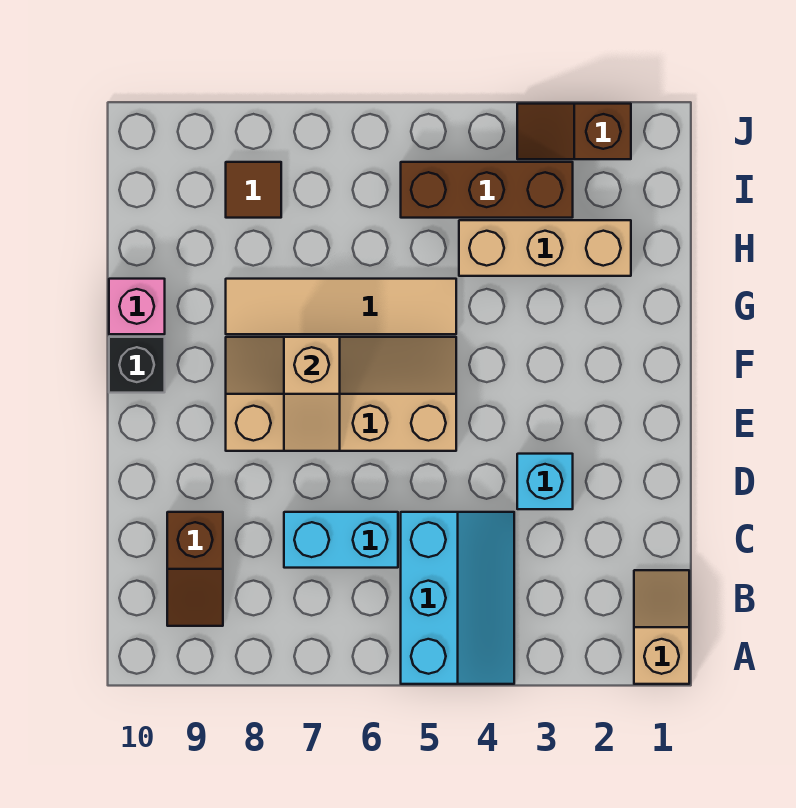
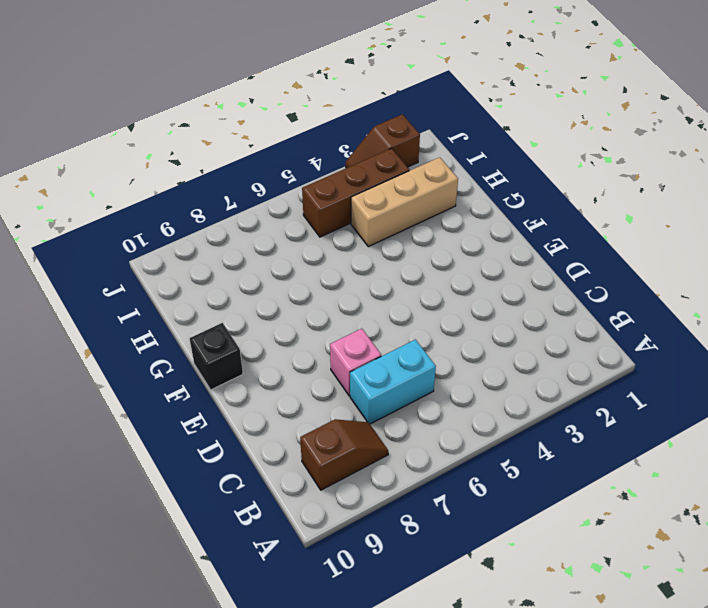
brown slope B8:B9 level 1 top 9 -> brown slope B9:C9 level 1 top C
pink brick D7 level 1 -> pink brick G10 level 1
none -> tan slope A1:B1 level 1 top A
none -> cyan slope A4:C5 level 1 top 5
none -> cyan brick D3 level 1

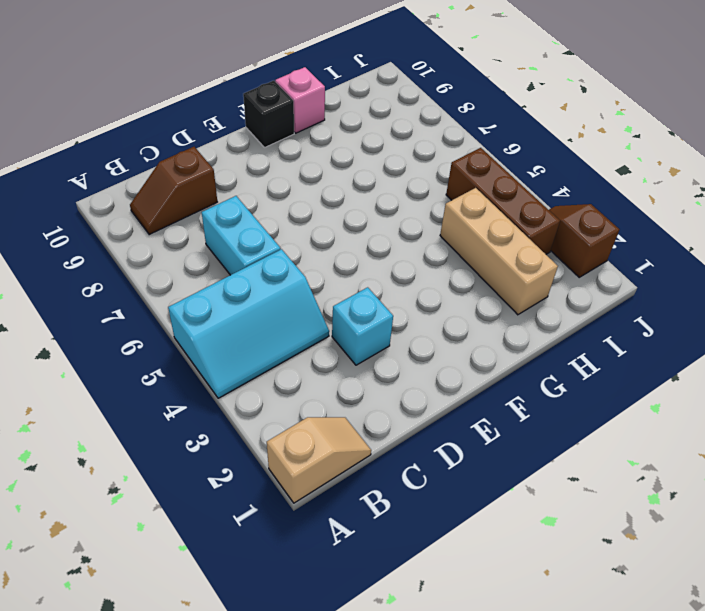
none -> tan slope E5:F8 level 1 top E
none -> tan tile G5:G8 level 1
none -> brown tile I8 level 1

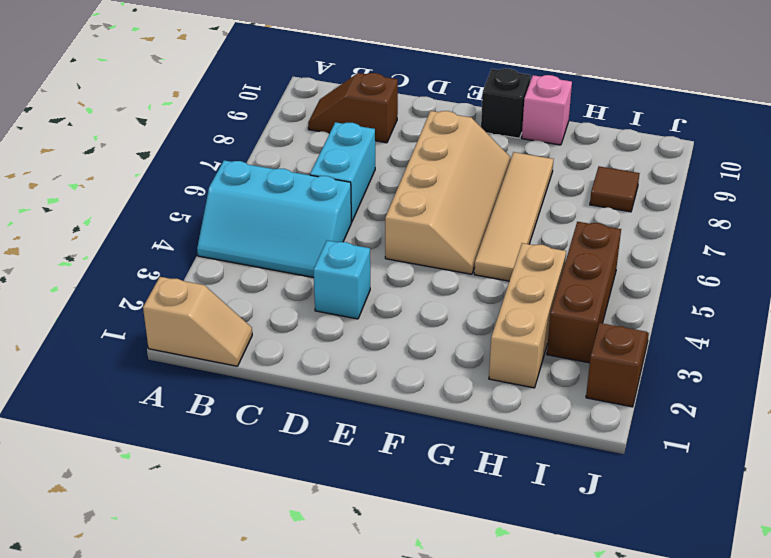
none -> tan slope E7:F7 level 2 top F

